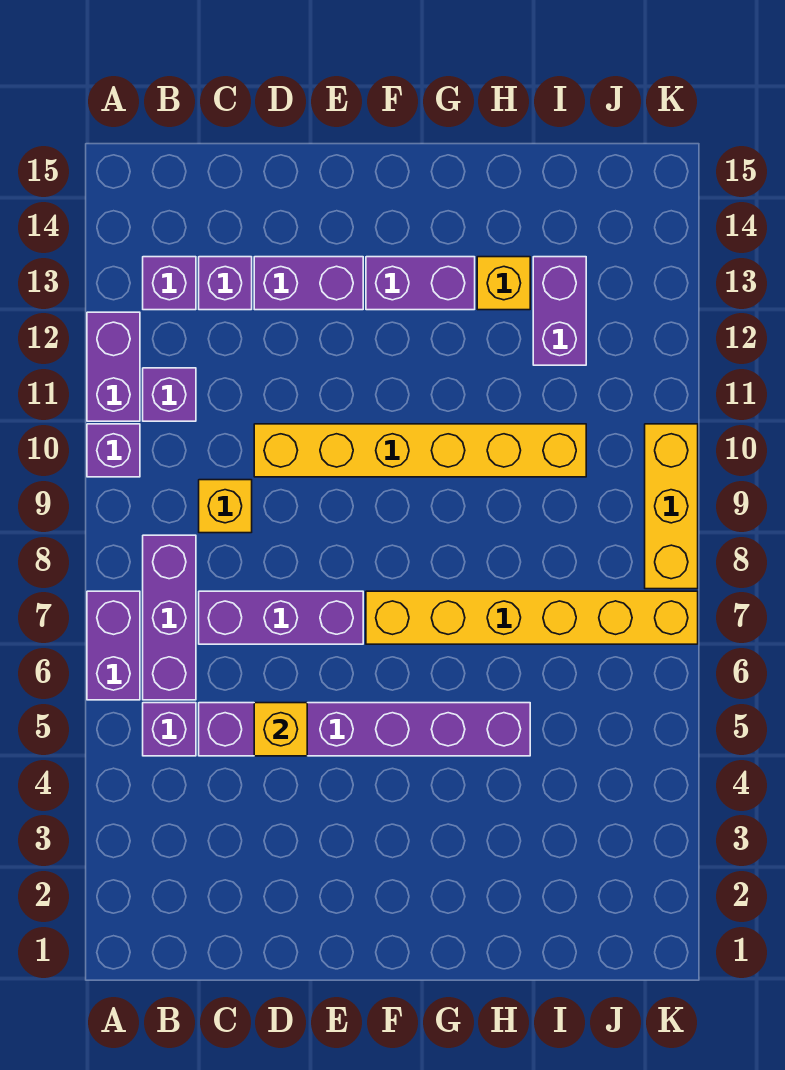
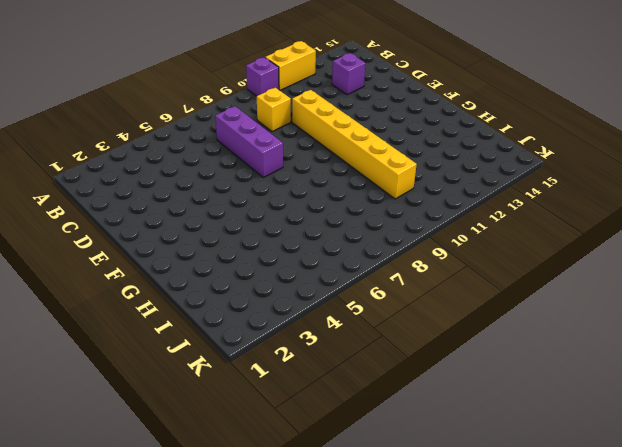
yellow brick A11:A12 level 1 -> purple brick A11:A12 level 1
none -> purple brick A6:A7 level 1
none -> purple brick B5 level 1
none -> purple brick B6:B8 level 1

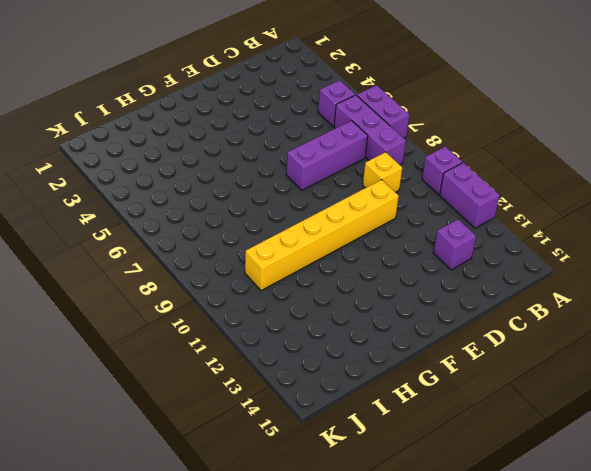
none -> purple brick B11 level 1
none -> purple brick B13 level 1
none -> purple brick C5:H5 level 1

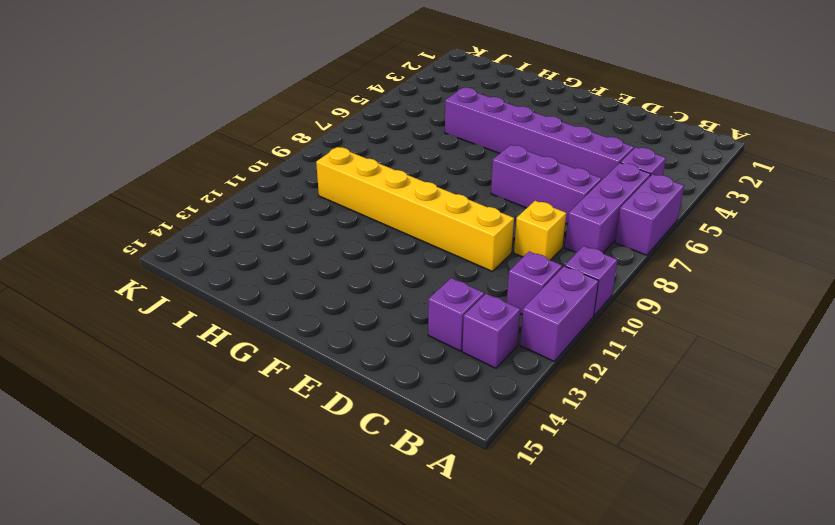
none -> purple brick D13:E13 level 1
none -> yellow brick F7:K7 level 1
none -> purple brick F13:G13 level 1

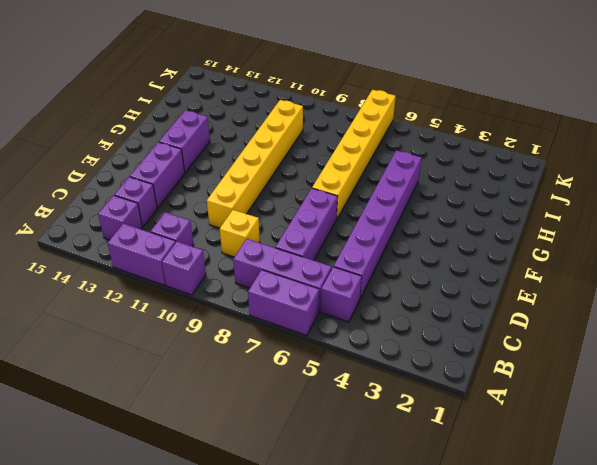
none -> yellow brick H13 level 1
none -> purple brick I12:I13 level 1
none -> yellow brick K8:K10 level 1

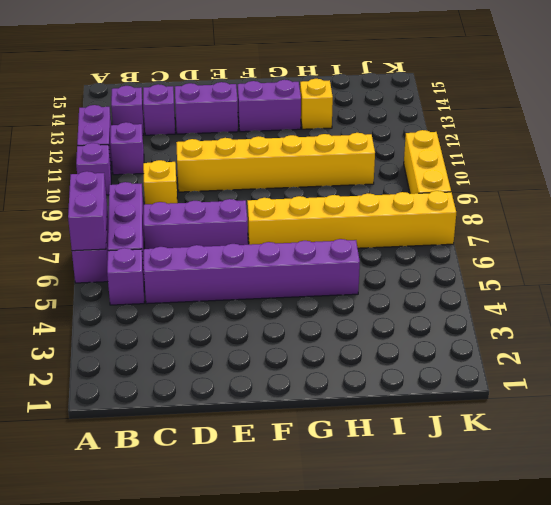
purple brick A6:A7 level 2 -> purple brick I12:I13 level 1
none -> yellow brick D5 level 2

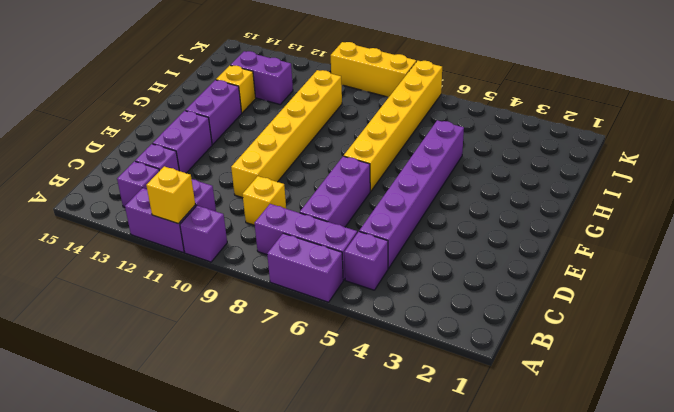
yellow brick A11 level 2 -> yellow brick D5 level 2

